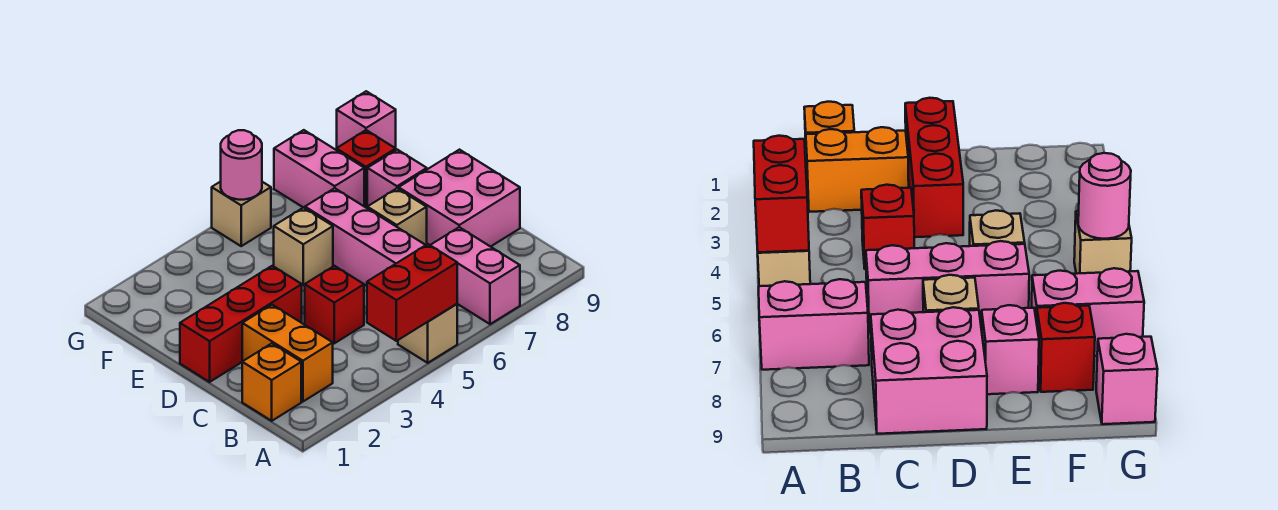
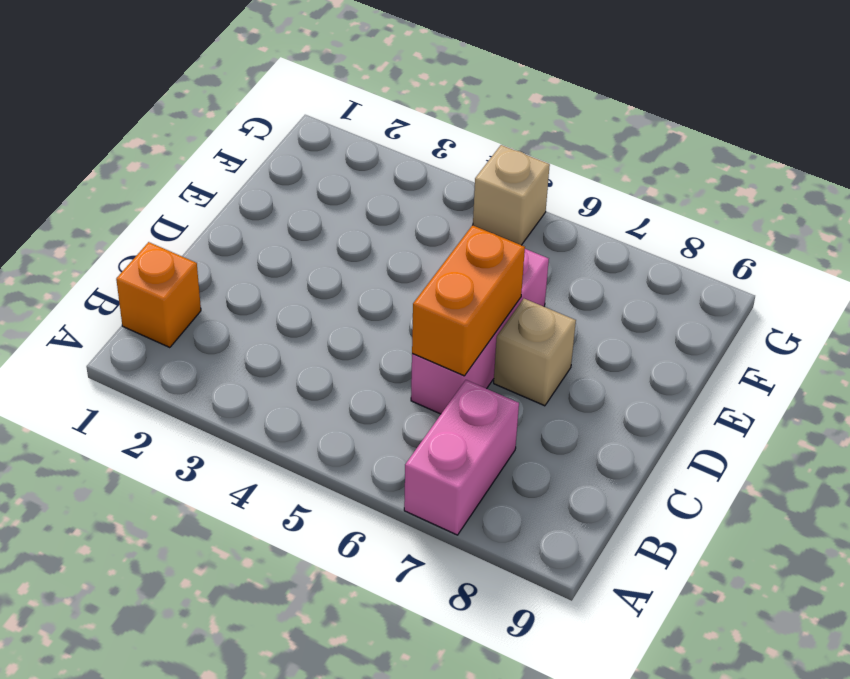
orange brick C6:D6 level 2 -> orange brick B2:C2 level 1
none -> tan brick A5 level 1
none -> red brick C4 level 1
none -> pink brick C8:D9 level 1

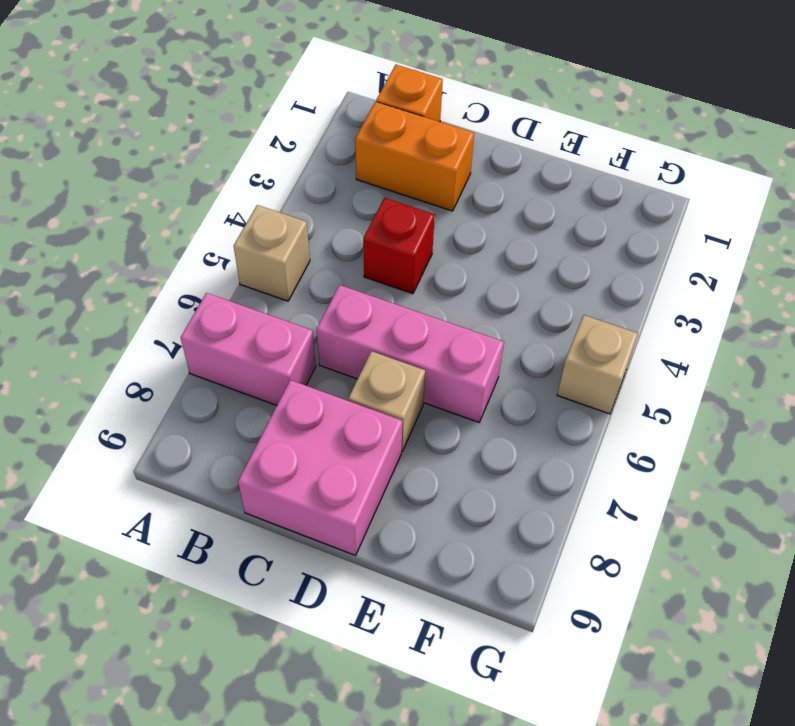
none -> red brick D1:D3 level 1
none -> tan brick E5 level 1
none -> pink brick E8 level 1

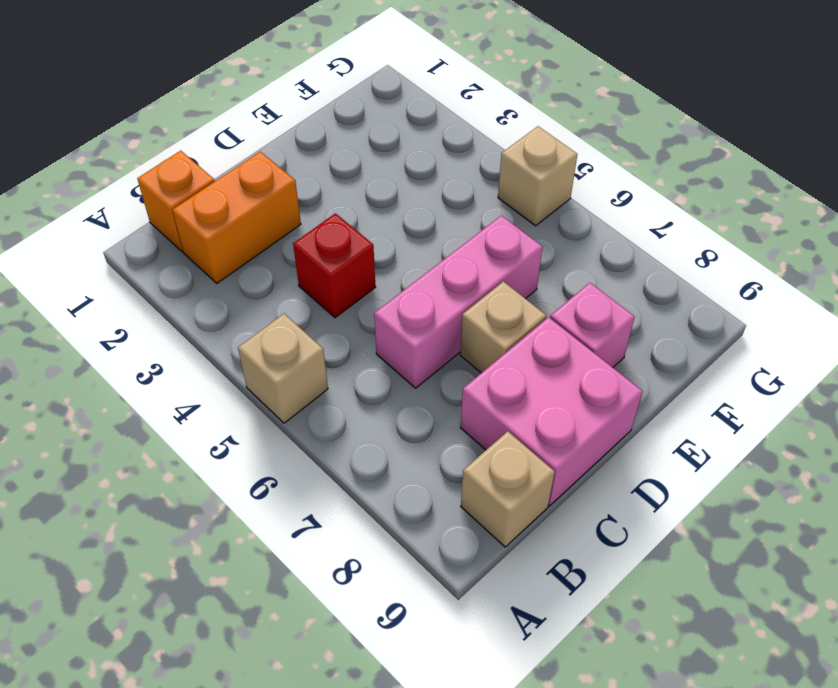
tan brick B9 level 1 -> tan brick E5 level 1
none -> pink brick A7:B7 level 1
none -> red brick D1:D3 level 1
none -> pink brick F7:G7 level 1

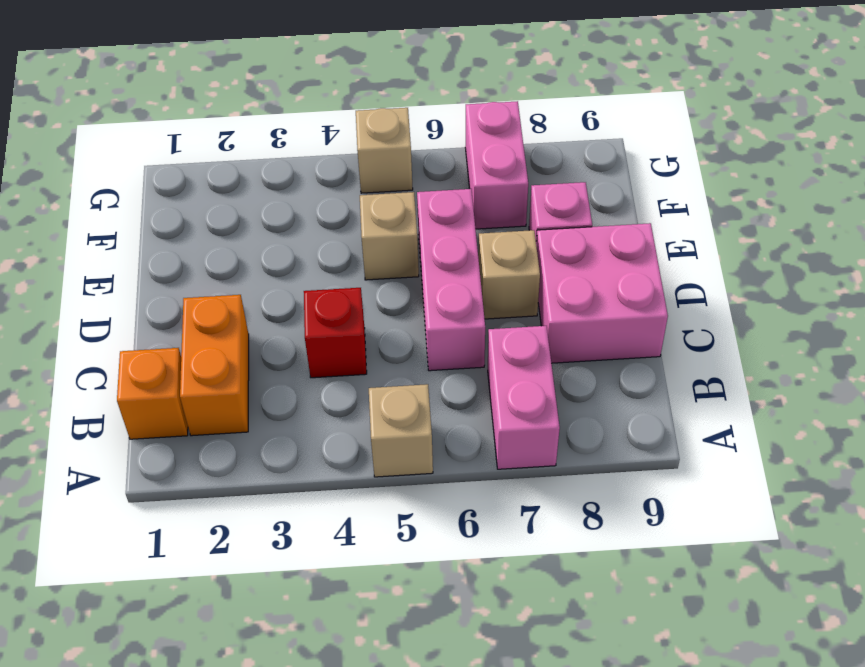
none -> red brick D1:D3 level 1
none -> red brick F8 level 1
none -> pink brick G9 level 1

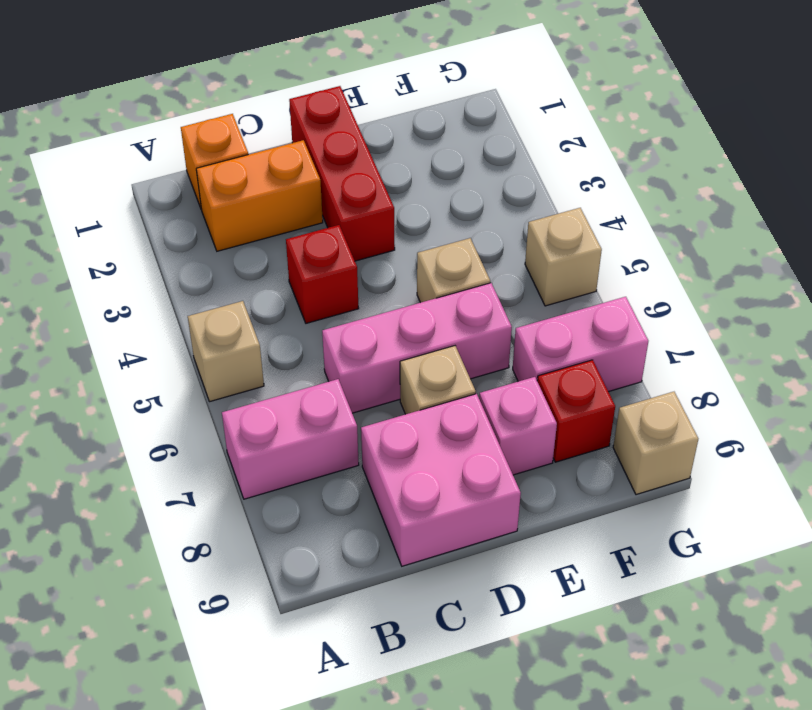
tan brick G9 level 1 -> pink brick G9 level 1
none -> red brick A4:A5 level 2
none -> pink round brick G5 level 2

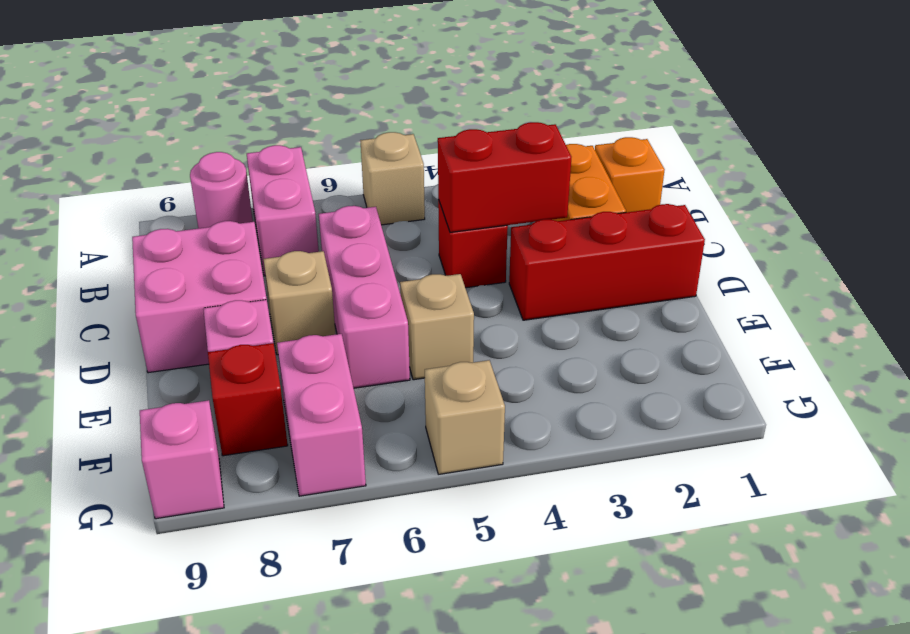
pink round brick A8 level 1 -> pink round brick G5 level 2
red brick C3:C4 level 2 -> red brick A4:A5 level 2

